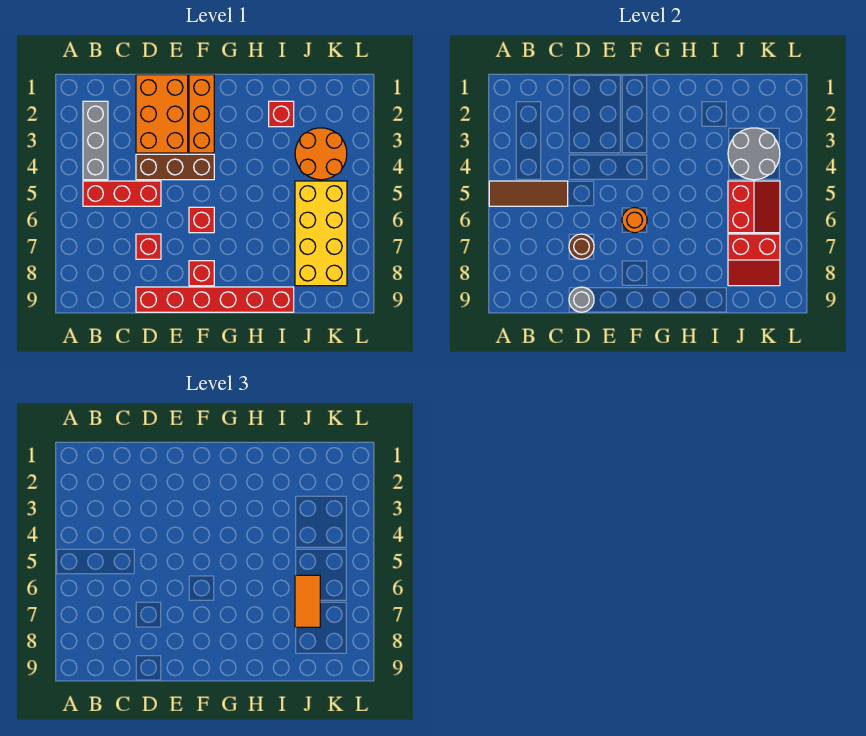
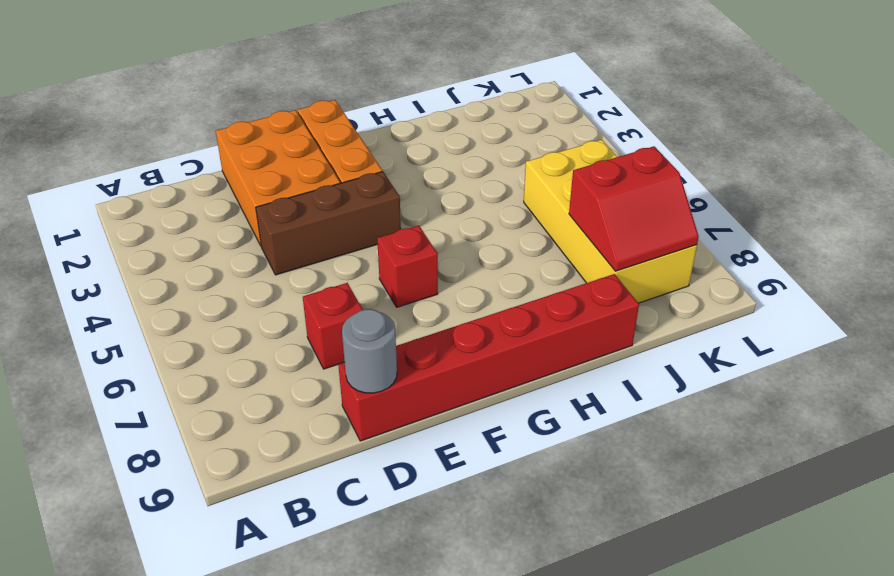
none -> grey brick B2:B4 level 1
none -> red brick B5:D5 level 1
none -> red brick F8 level 1

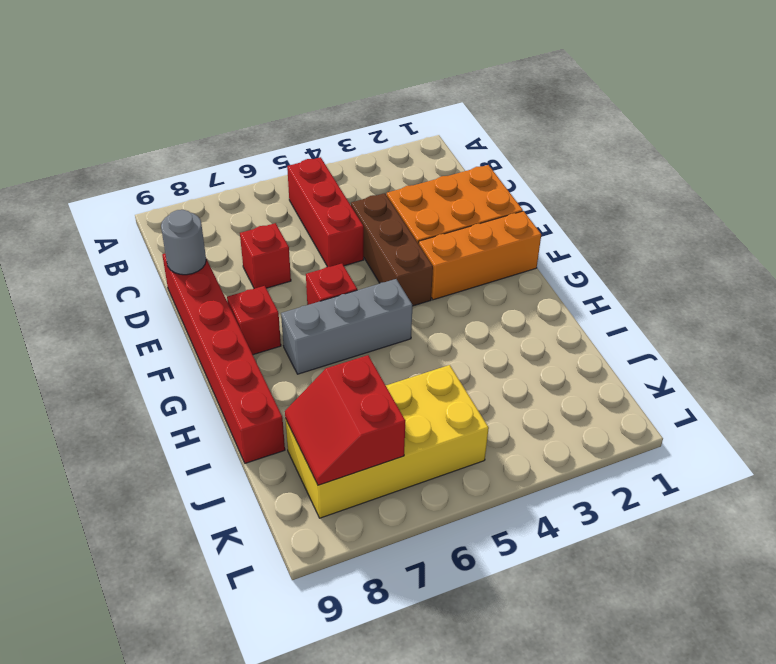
grey brick G5:G7 level 1 -> grey brick B2:B4 level 1
none -> red brick I2 level 1
none -> orange round brick J3:K4 level 1
none -> brown tile A5:C5 level 2

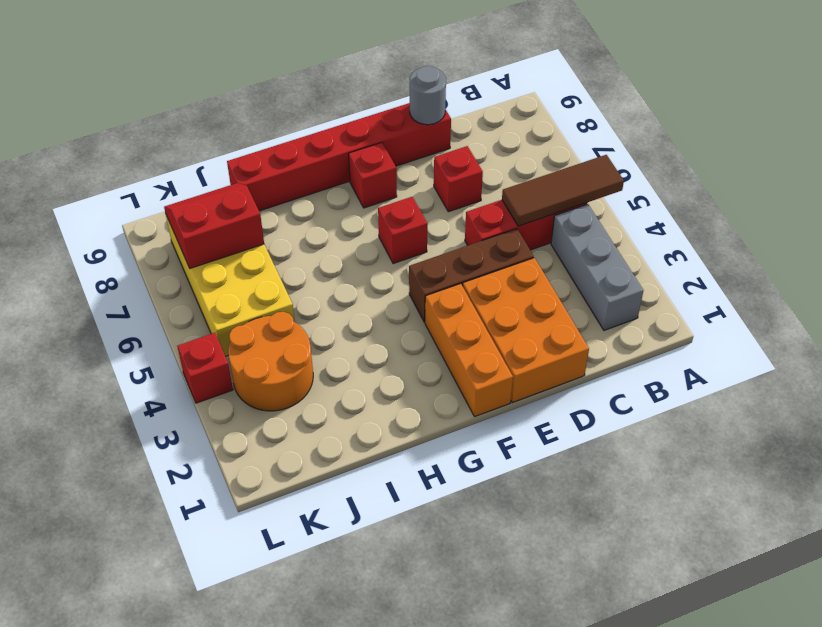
red brick L4 level 1 -> red brick I2 level 1
none -> brown round brick D7 level 2
none -> orange round brick F6 level 2
none -> grey round brick J3:K4 level 2

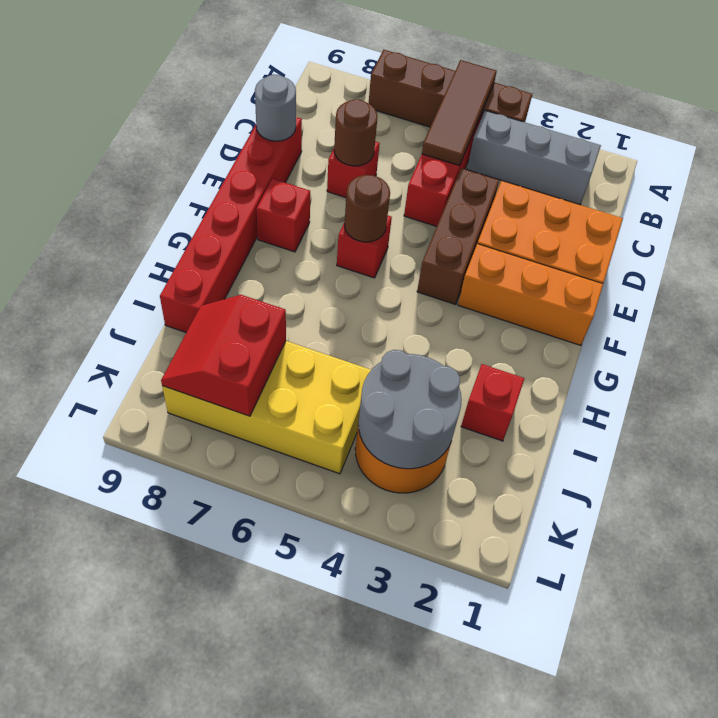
brown brick A4:A7 level 1 -> none
brown round brick F6 level 2 -> orange round brick F6 level 2
none -> red slope J5:K6 level 2 top J
none -> orange tile J6:J7 level 3

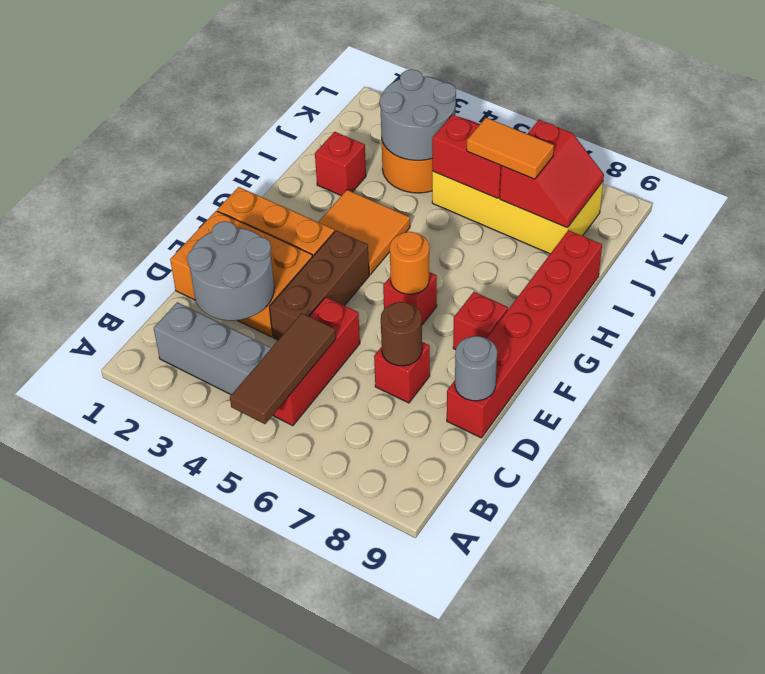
grey round brick C2:D3 level 2 -> none
orange tile G3:H4 level 1 -> none

